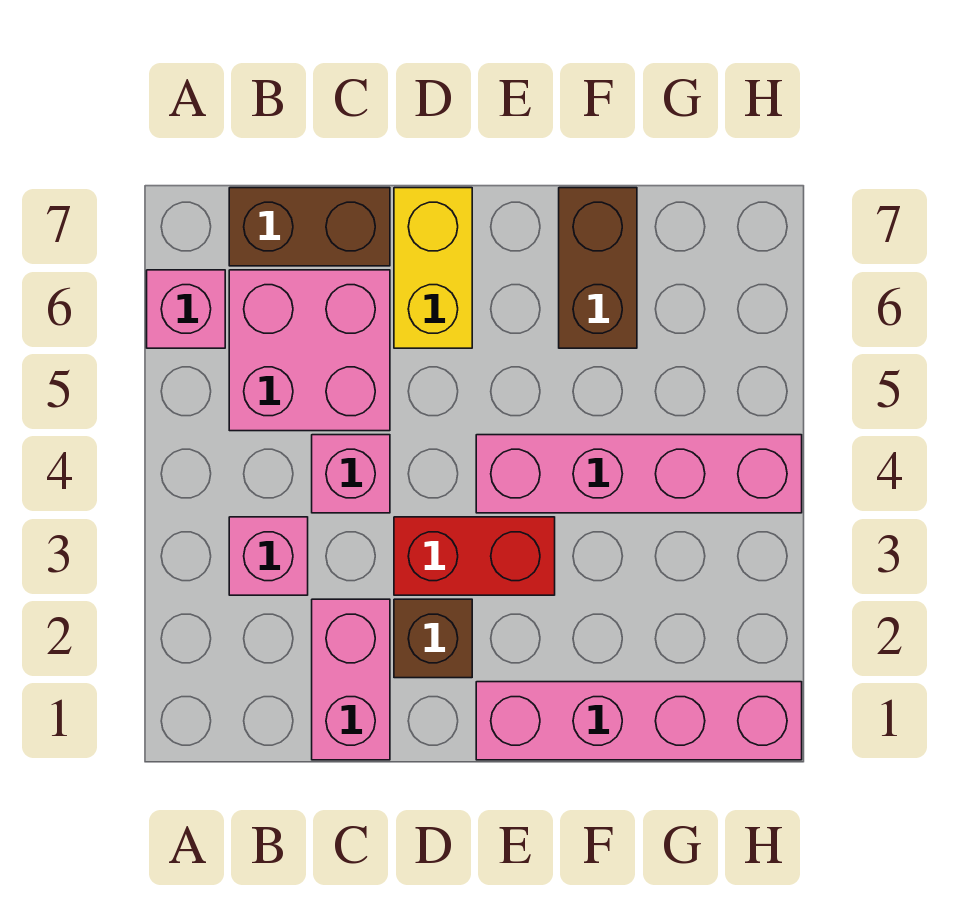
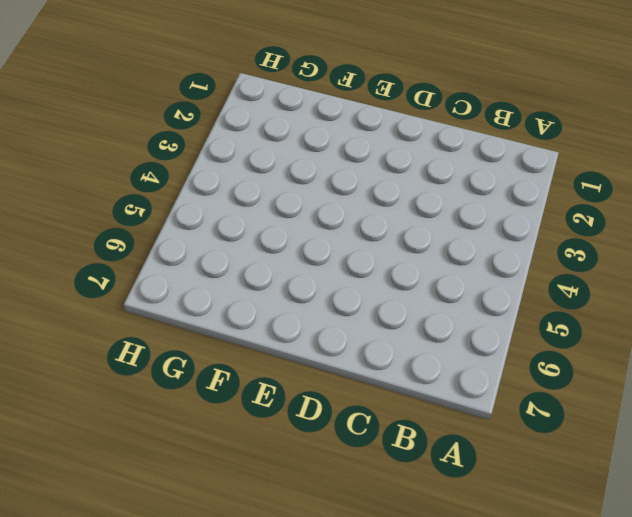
none -> pink brick A6 level 1
none -> pink brick B3 level 1
none -> pink brick B5:C6 level 1

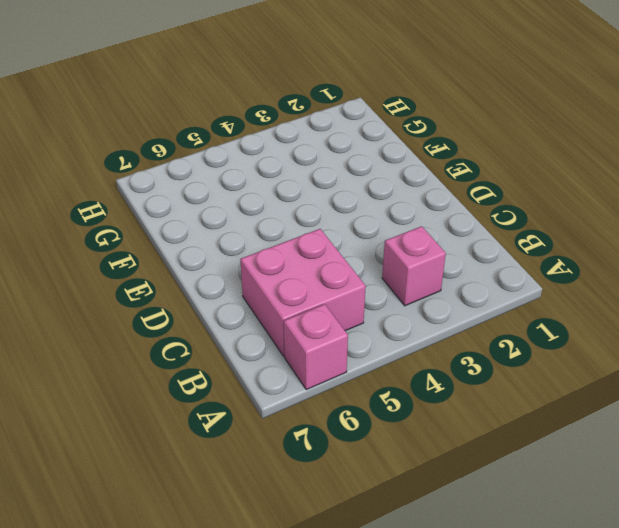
none -> brown brick B7:C7 level 1
none -> pink brick C1:C2 level 1
none -> pink brick C4 level 1

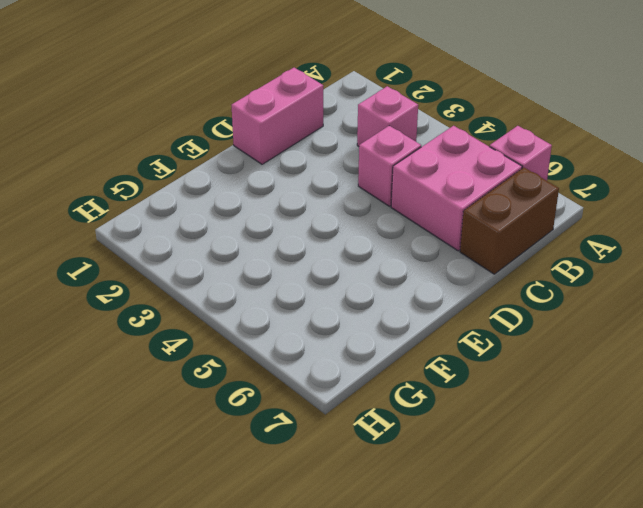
pink brick C1:D1 level 1 -> pink brick C1:C2 level 1
none -> brown brick D2 level 1
none -> red brick D3:E3 level 1
none -> yellow brick D6:D7 level 1

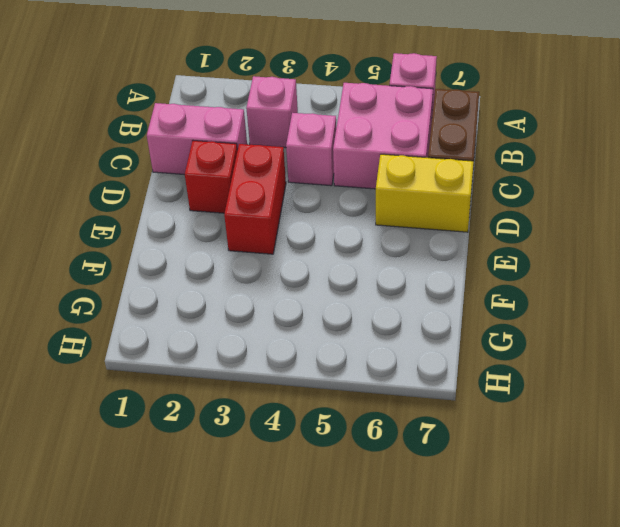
red brick D2 level 1 -> brown brick D2 level 1
none -> pink brick E1:H1 level 1
none -> pink brick E4:H4 level 1
none -> brown brick F6:F7 level 1

